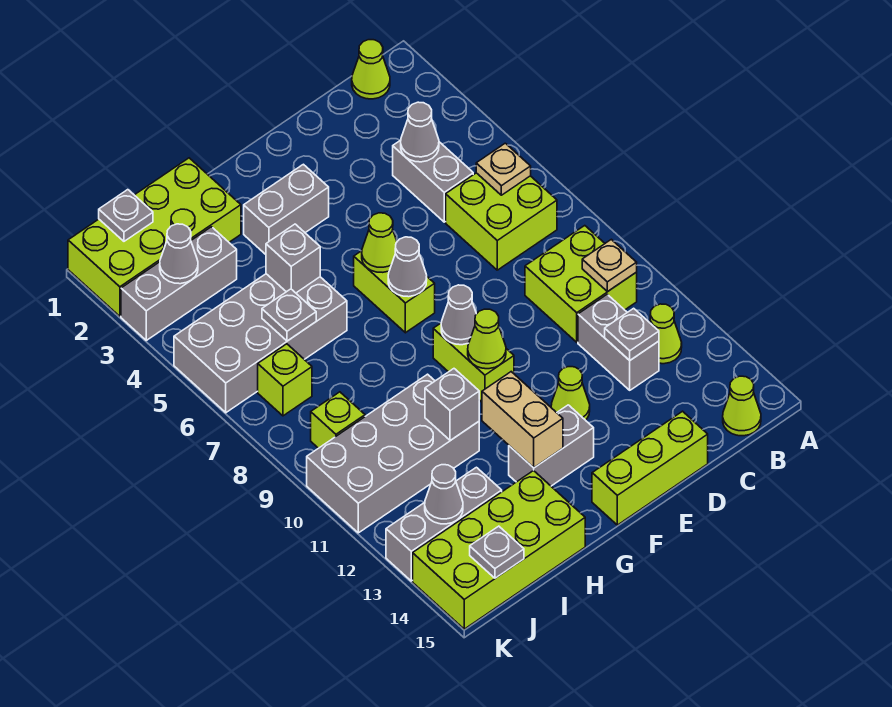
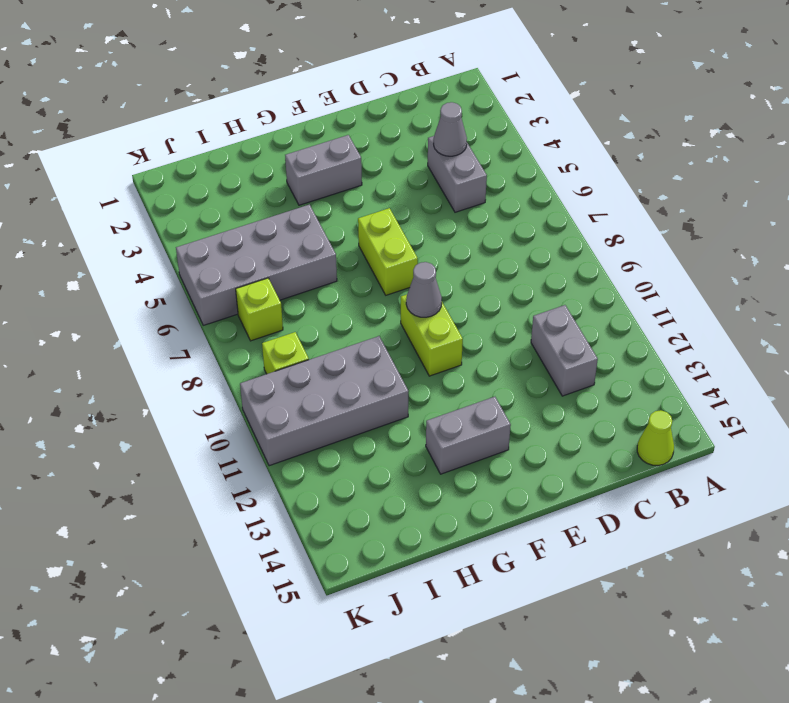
none -> lime cone B1 level 1
none -> lime brick B6:C7 level 1
none -> lime brick B9:C10 level 1
none -> lime cone B12 level 1

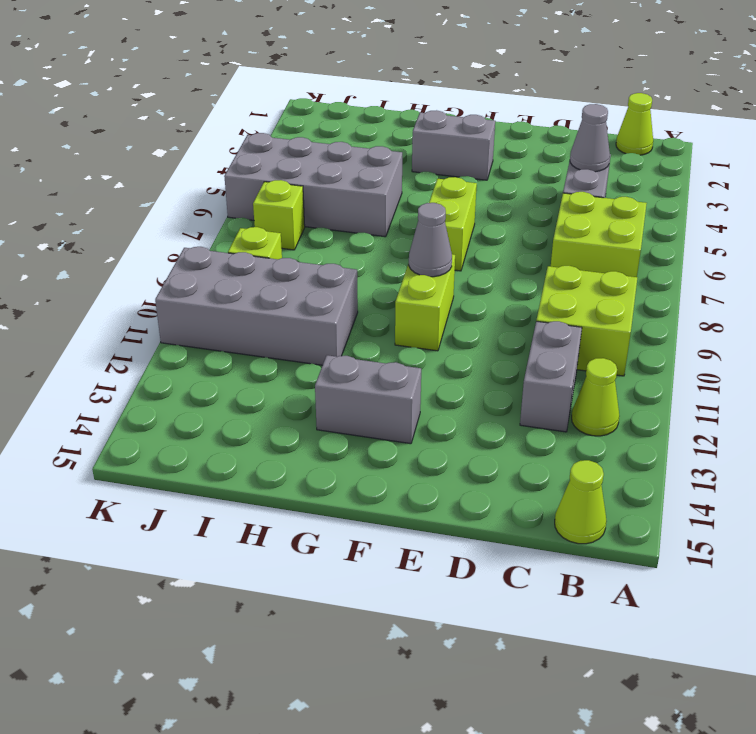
none -> lime brick D15:F15 level 1
none -> lime cone E12 level 1
none -> lime brick H1:K2 level 1
none -> lime brick H14:K15 level 1

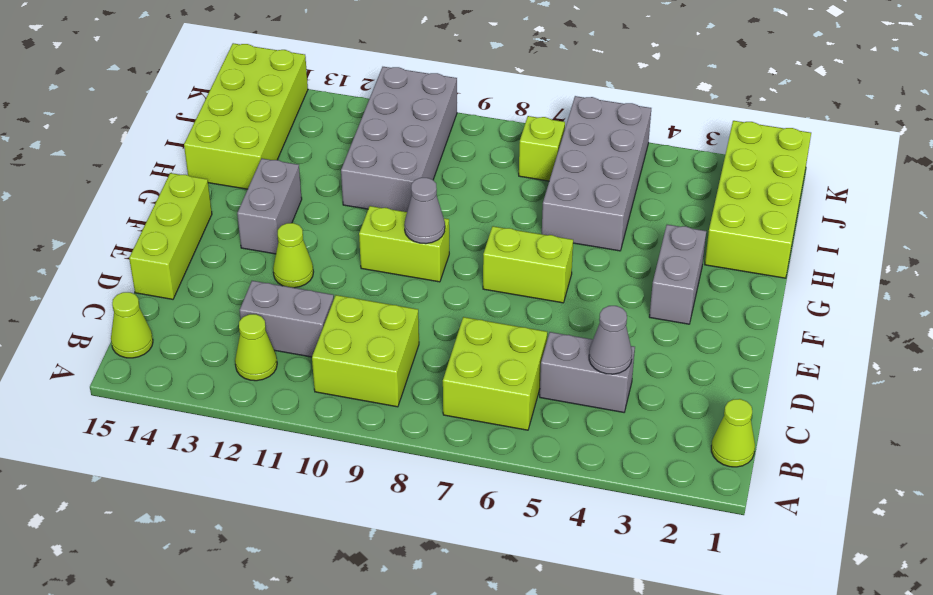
none -> grey brick I3:K3 level 1
none -> grey brick I13:K13 level 1
none -> lime brick J9 level 1
none -> tan plate B6 level 2

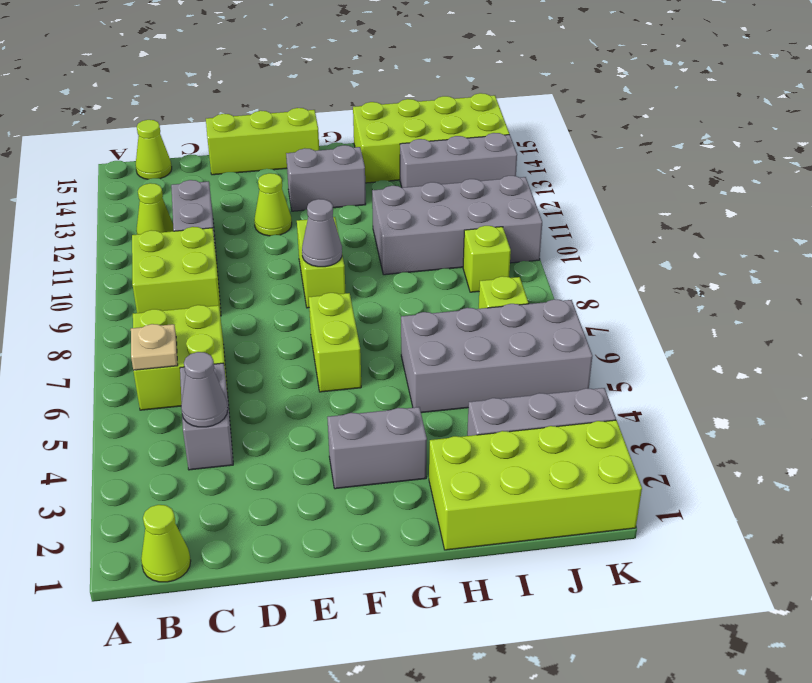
none -> tan plate B10 level 2
none -> grey plate C12 level 2
none -> lime cone F6 level 2
none -> grey cone F7 level 2

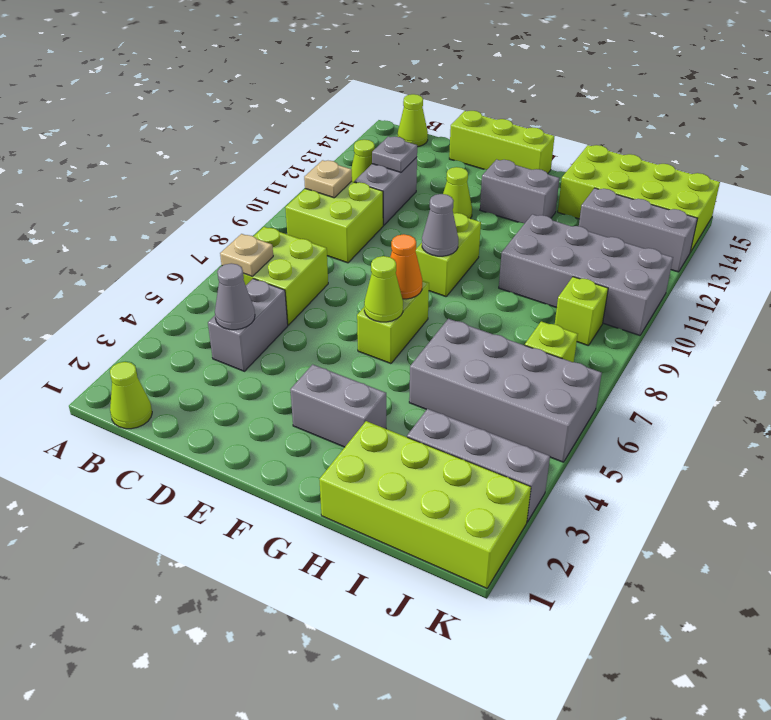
orange cone F7 level 2 -> grey cone F7 level 2
none -> lime cone F10 level 2
none -> tan brick G12:G13 level 2
none -> grey brick H5 level 2
none -> grey brick H11 level 2

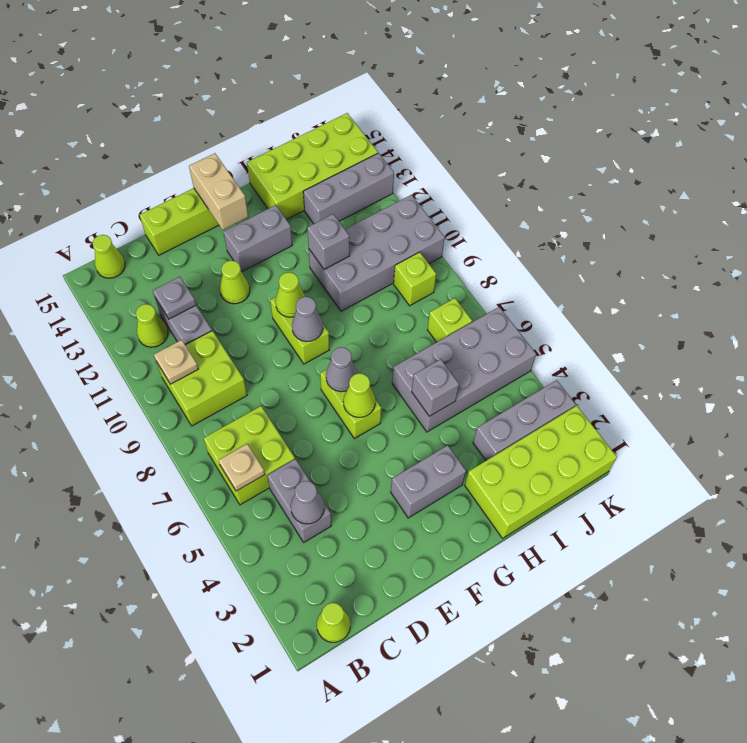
tan brick F14:F15 level 2 -> tan brick G12:G13 level 2
none -> grey plate I6 level 2
none -> grey plate J1 level 2
none -> grey cone J3 level 2
none -> grey cone J13 level 2

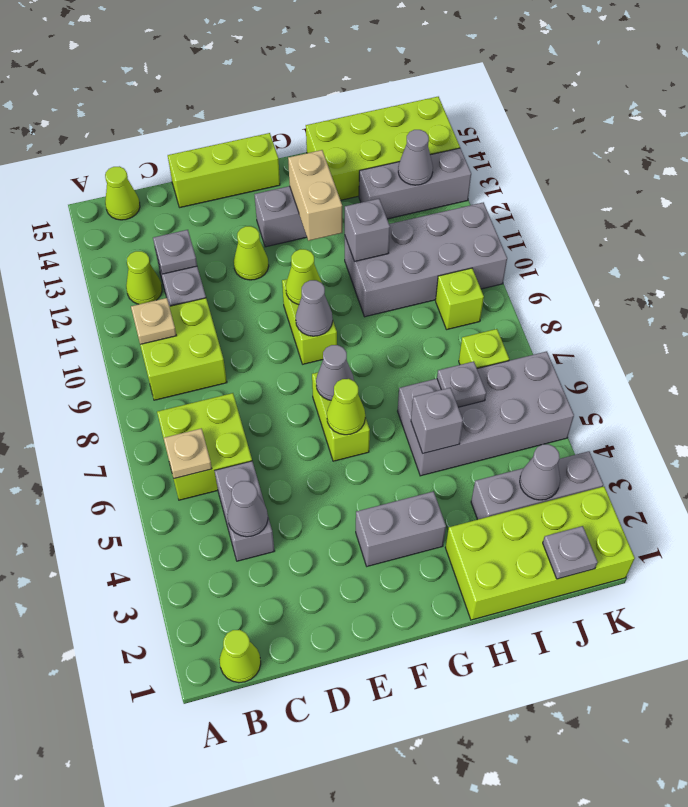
none -> grey plate J15 level 2

